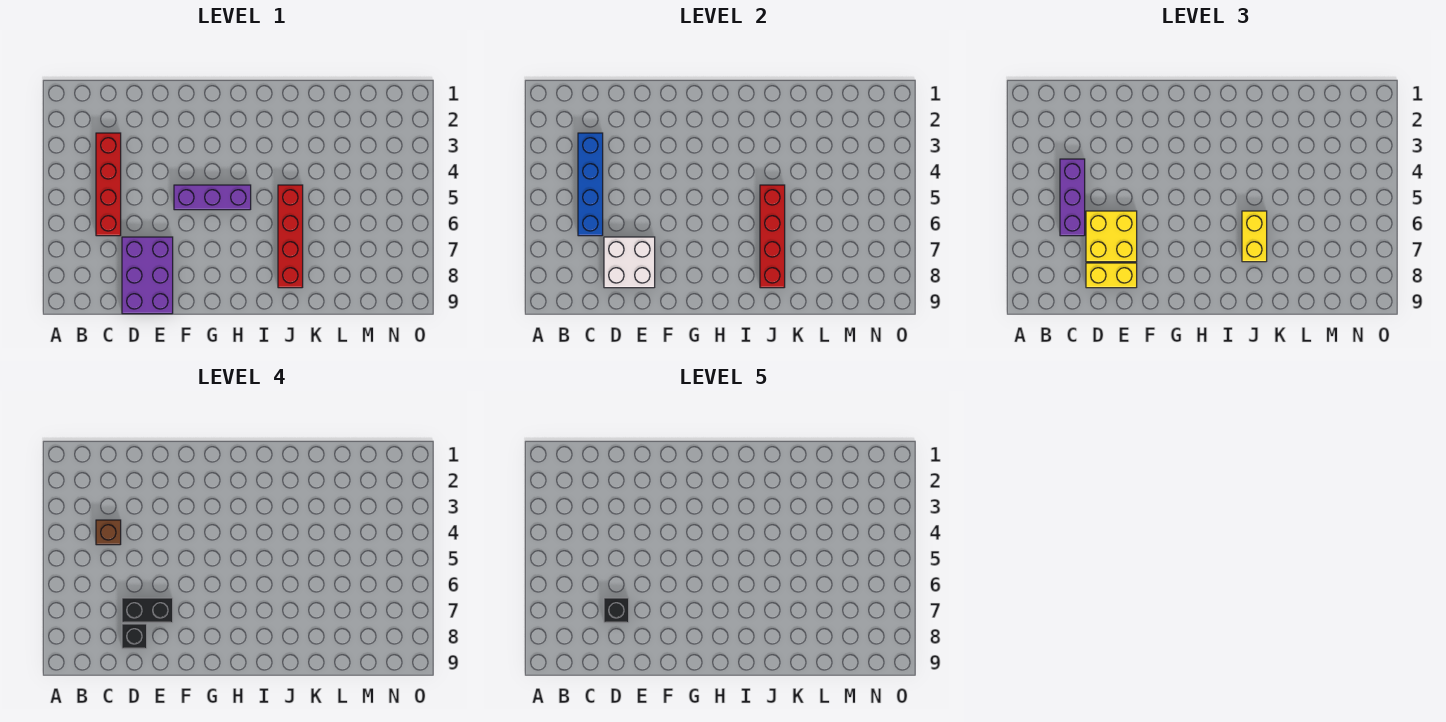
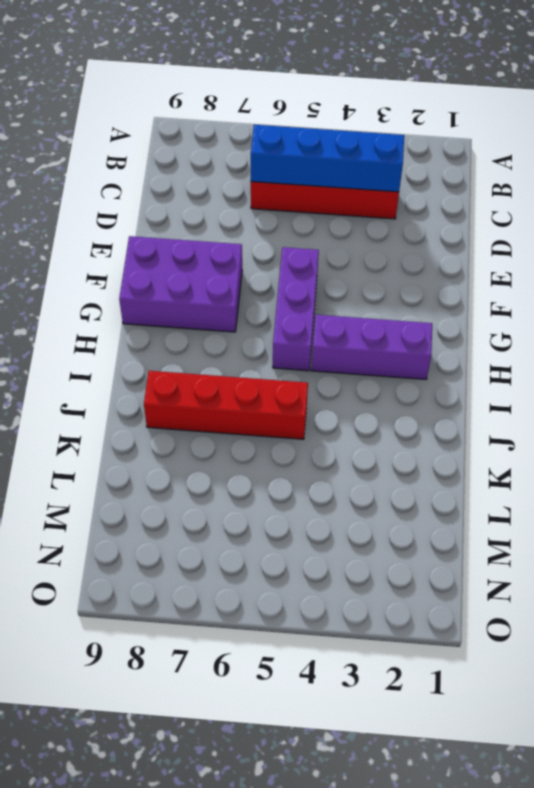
purple brick F7:G9 level 1 -> purple brick D7:E9 level 1
purple brick H2:H4 level 1 -> purple brick C4:C6 level 3
none -> white brick D7:E8 level 2
none -> red brick J5:J8 level 2
none -> yellow brick D6:E7 level 3

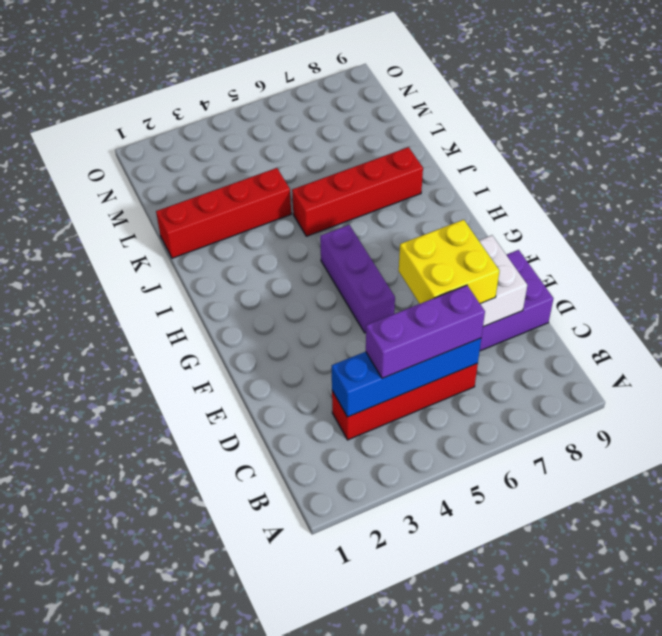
red brick K1:K4 level 1 -> red brick J5:J8 level 2
none -> yellow brick D8:E8 level 3
none -> yellow brick J6:J7 level 3
none -> brown brick C4 level 4

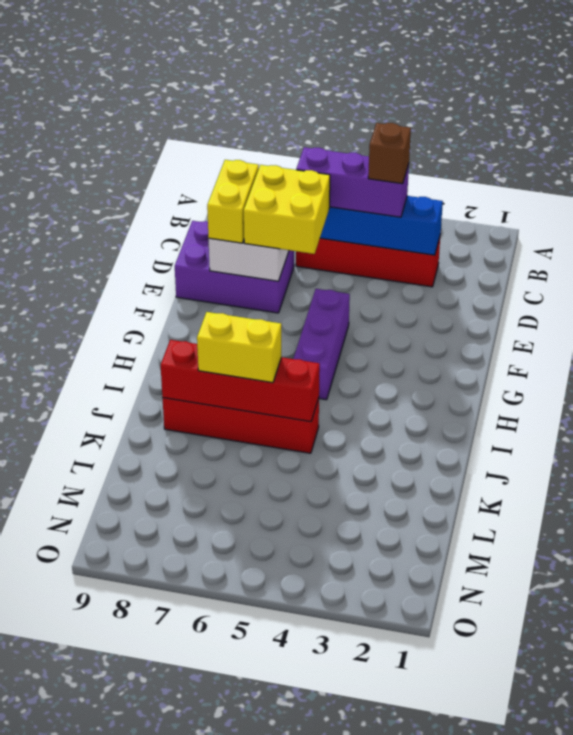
none -> black brick D7:E7 level 4
none -> black brick D8 level 4
none -> black brick D7 level 5

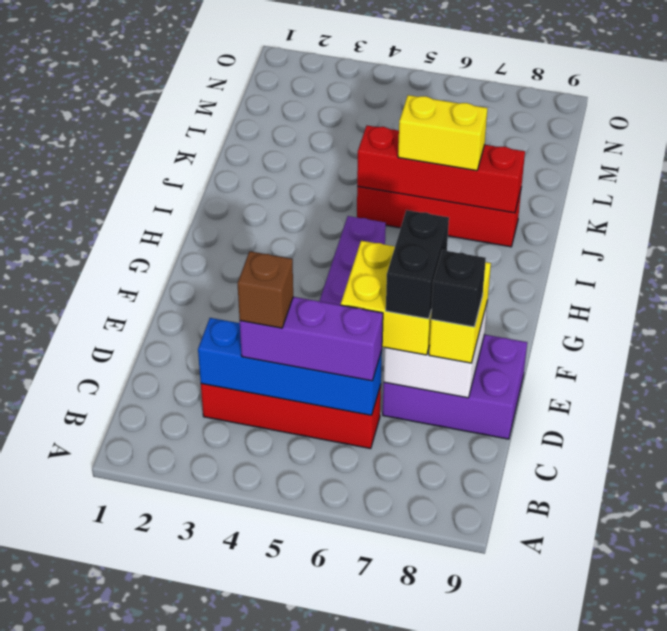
none -> black brick D7 level 5

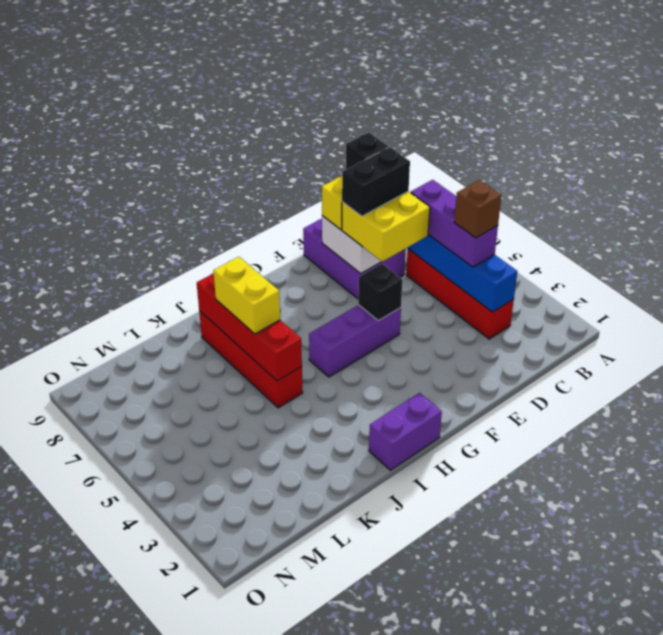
black brick F5 level 2 -> black brick D7 level 5
purple brick H1:I1 level 1 -> none

